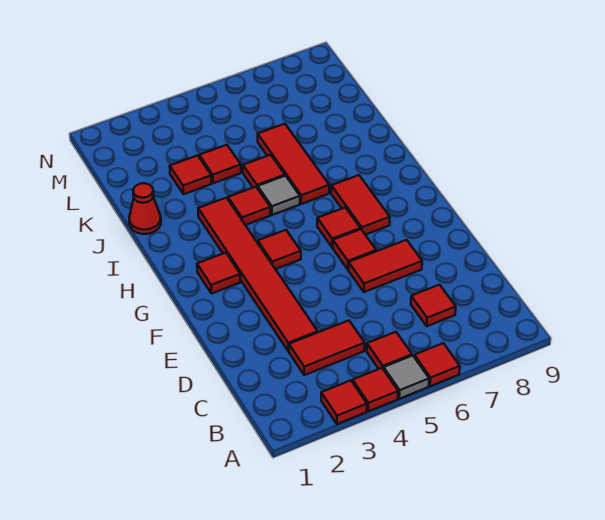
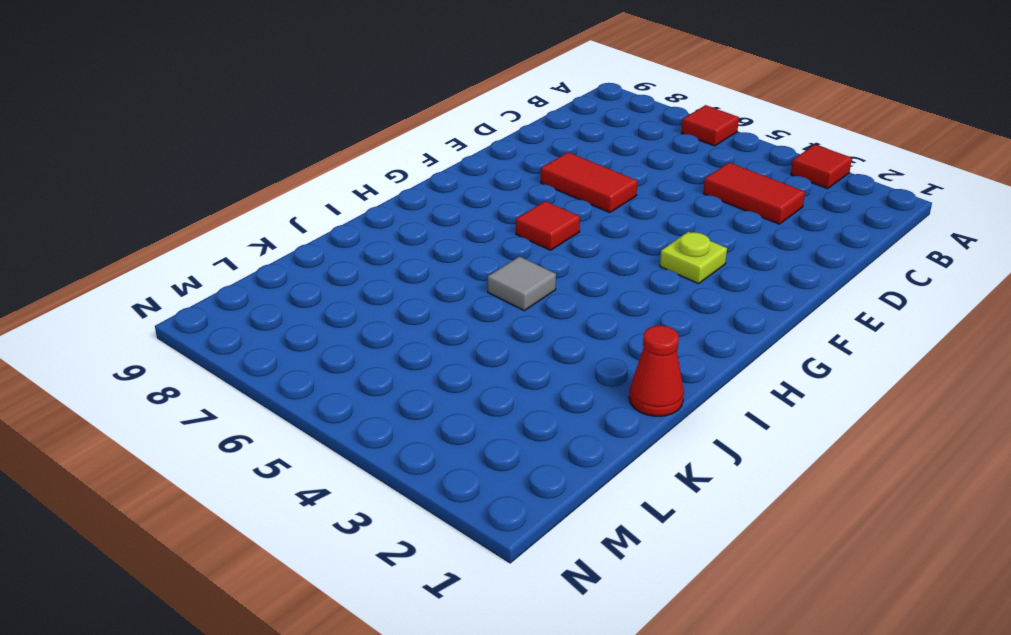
lime plate F3 level 1 -> red tile D3:I3 level 1
none -> red tile A4 level 1
none -> grey tile A5 level 1
none -> red tile B5 level 1

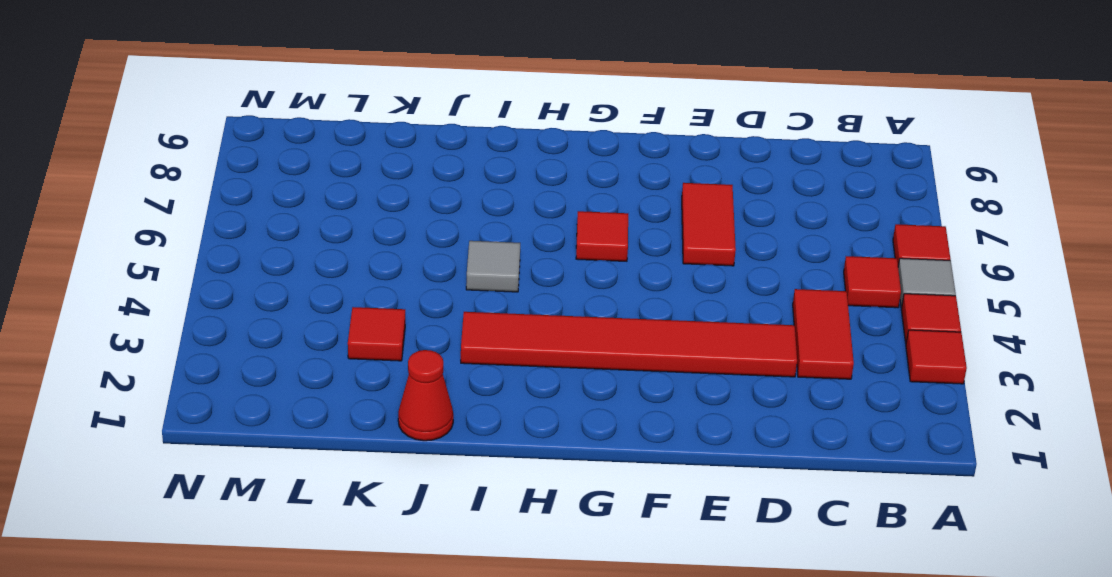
none -> red tile C7 level 1
none -> red tile F6 level 1
none -> red tile G2 level 1

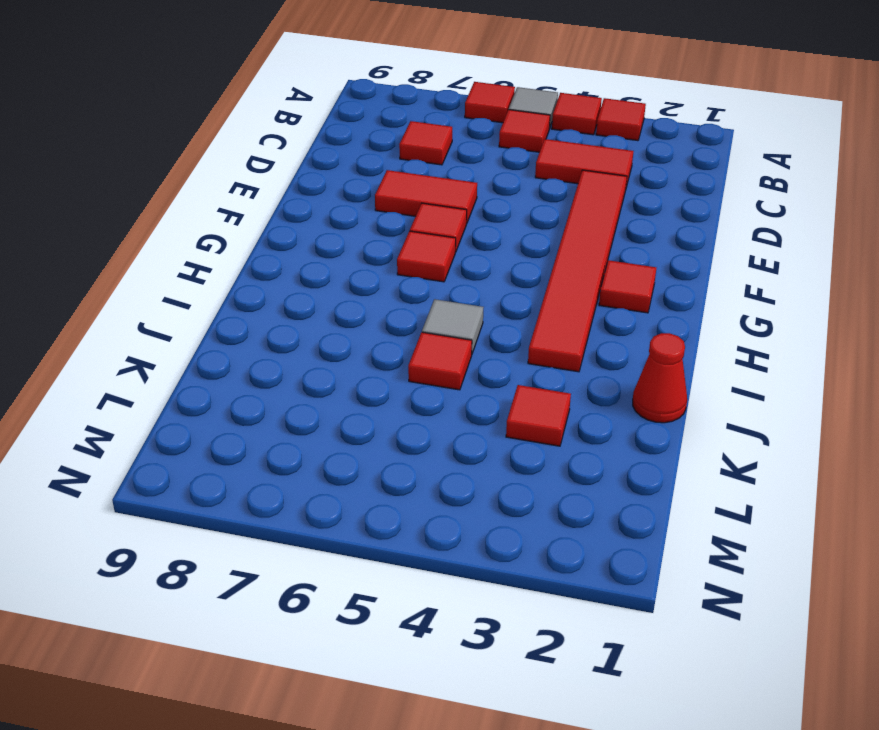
none -> red tile G4 level 1
none -> red tile G7:H7 level 1
none -> red tile I4 level 1

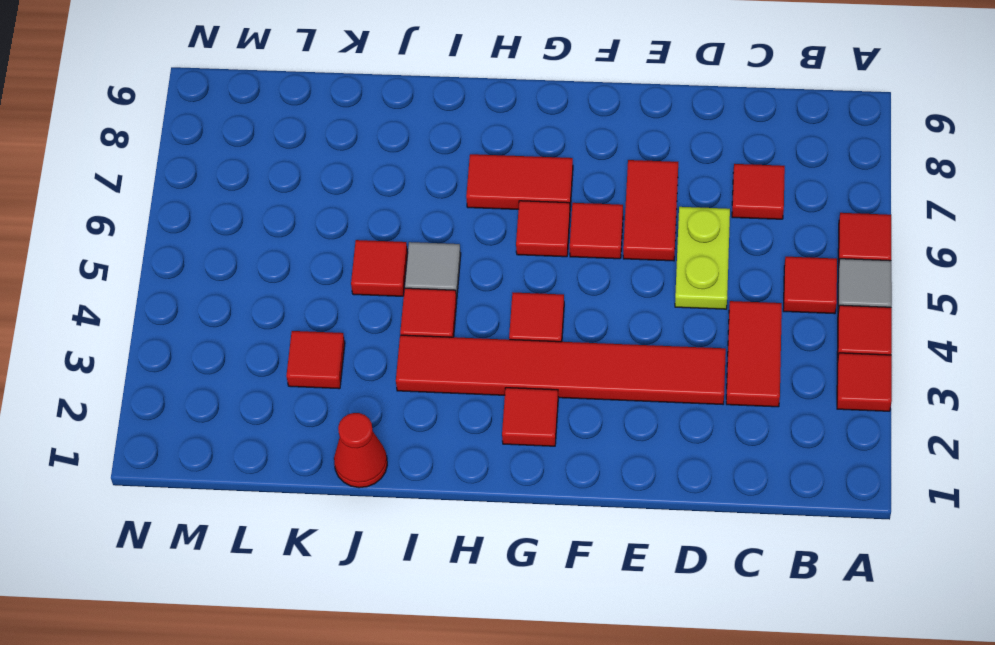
lime plate D5:D6 level 1 -> none
none -> red tile I6:K6 level 1
none -> red tile K4 level 1

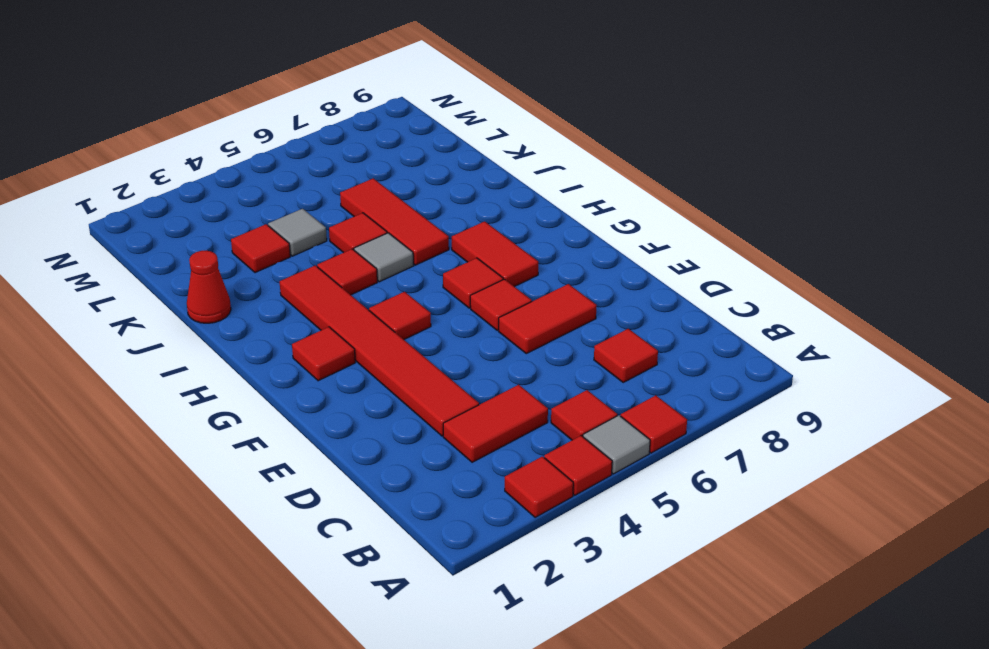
grey tile K4 level 1 -> red tile K4 level 1

